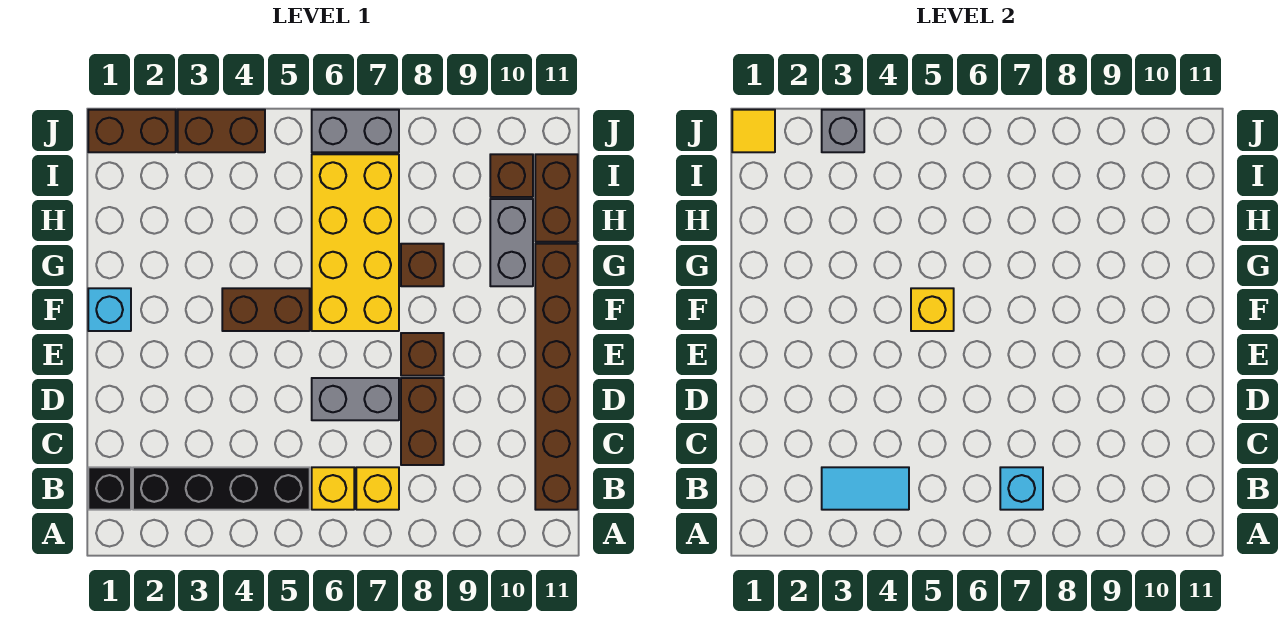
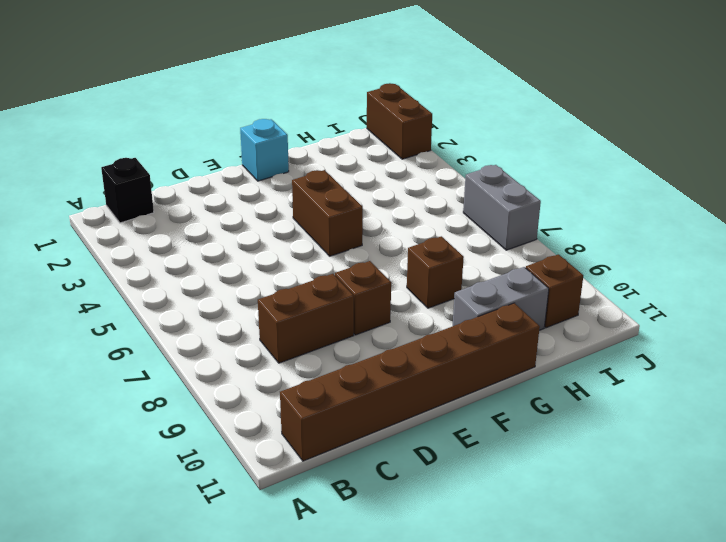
none -> black brick B2:B5 level 1
none -> yellow brick B6 level 1
none -> yellow brick B7 level 1

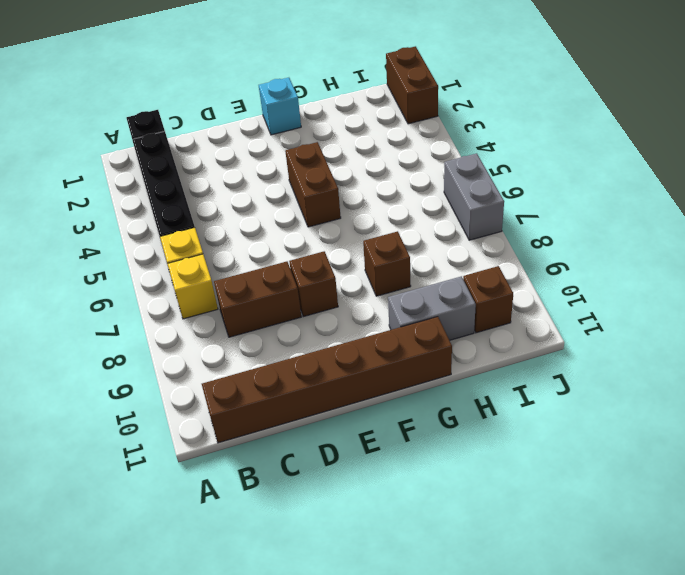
none -> grey brick D6:D7 level 1
none -> yellow brick F6:I7 level 1
none -> brown brick H11:I11 level 1

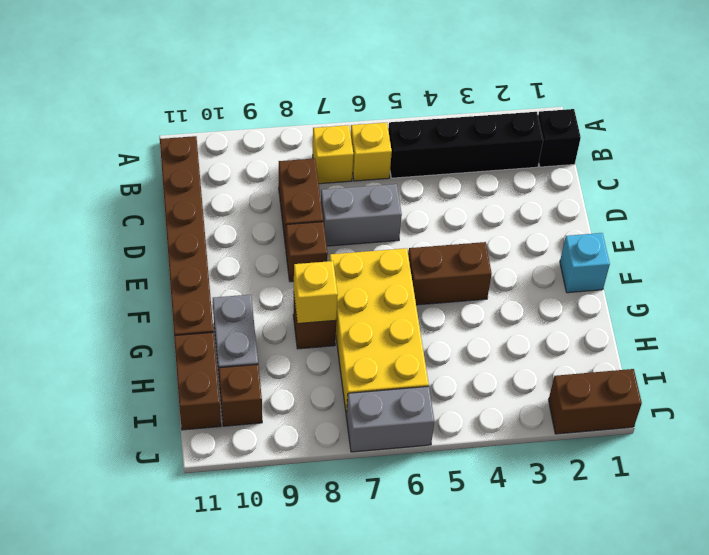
yellow brick G8 level 2 -> yellow brick F5 level 2
none -> brown brick J3:J4 level 1
none -> cyan tile B3:B4 level 2
none -> cyan brick B7 level 2

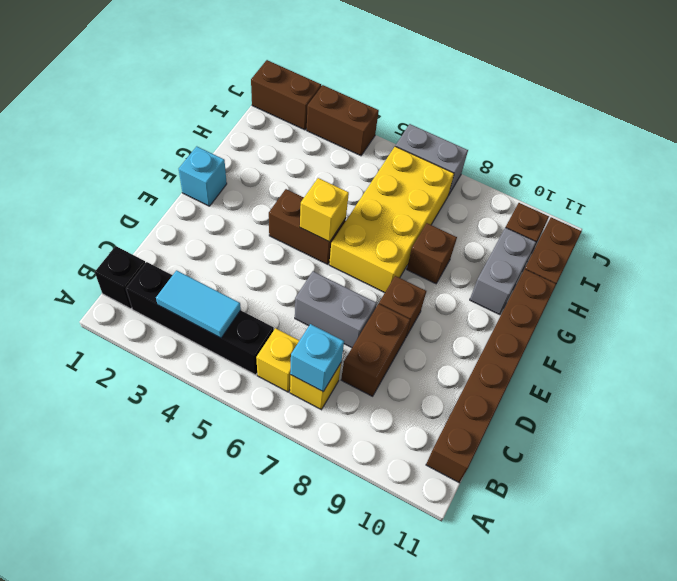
none -> yellow tile J1 level 2
none -> grey brick J3 level 2

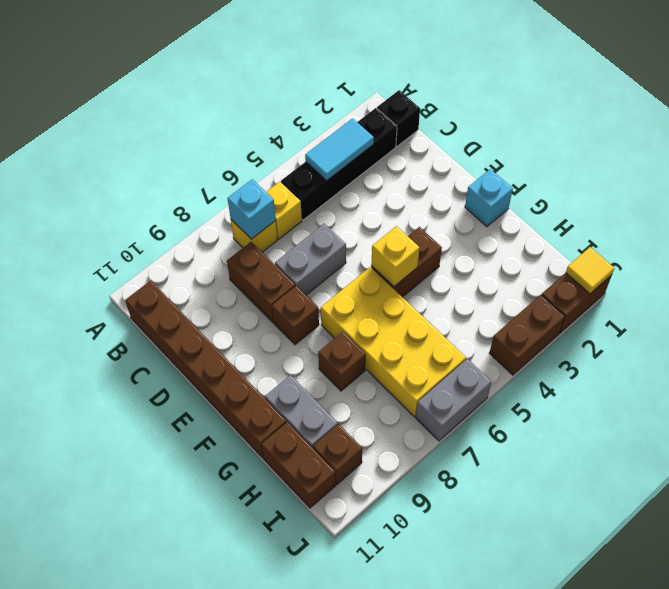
none -> grey brick J3 level 2

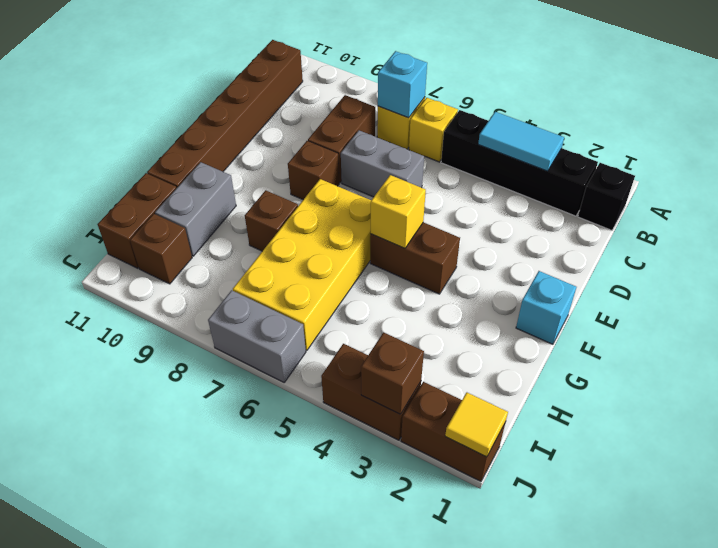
brown brick J3 level 2 -> grey brick J3 level 2

